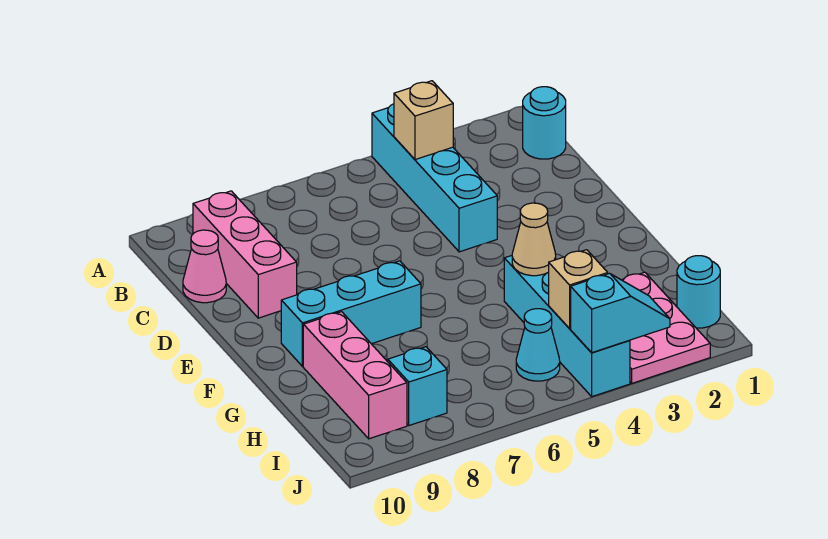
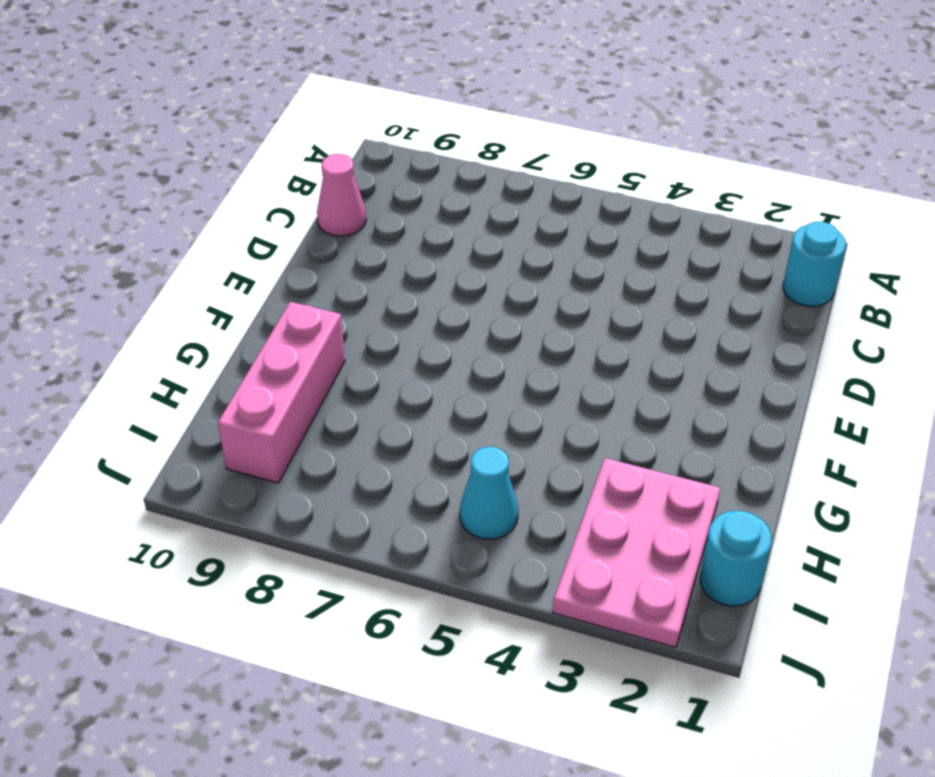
none -> cyan brick A4:D4 level 1
none -> pink brick B9:D9 level 1
none -> cyan brick F7:F9 level 1

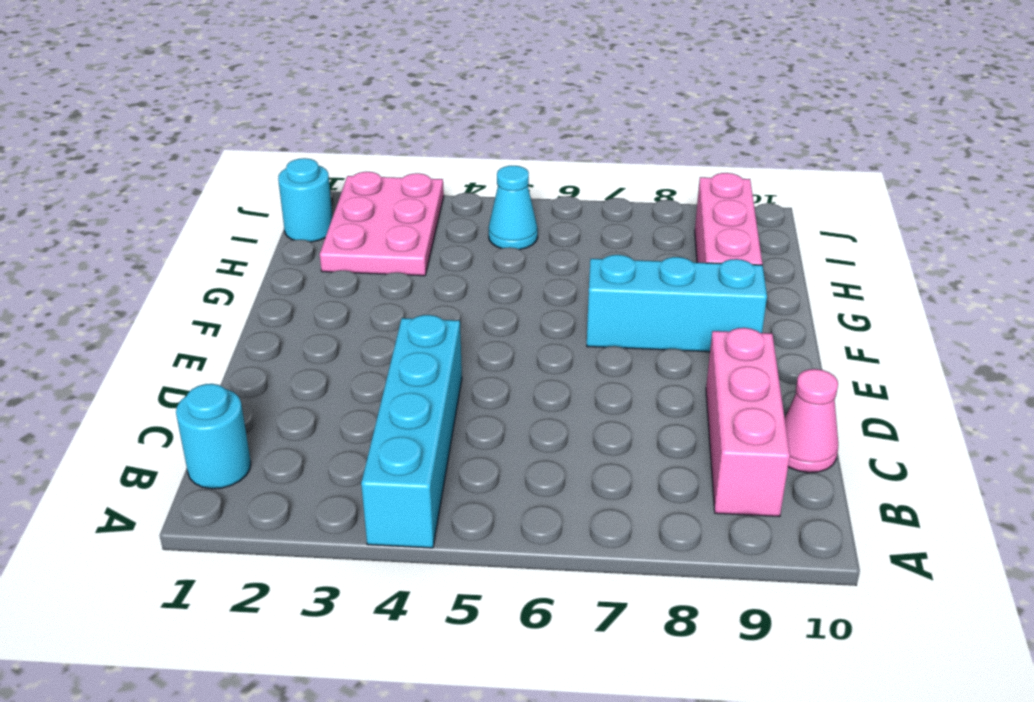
none -> cyan brick G4:J4 level 1
none -> cyan brick I8 level 1
none -> tan brick B4 level 2

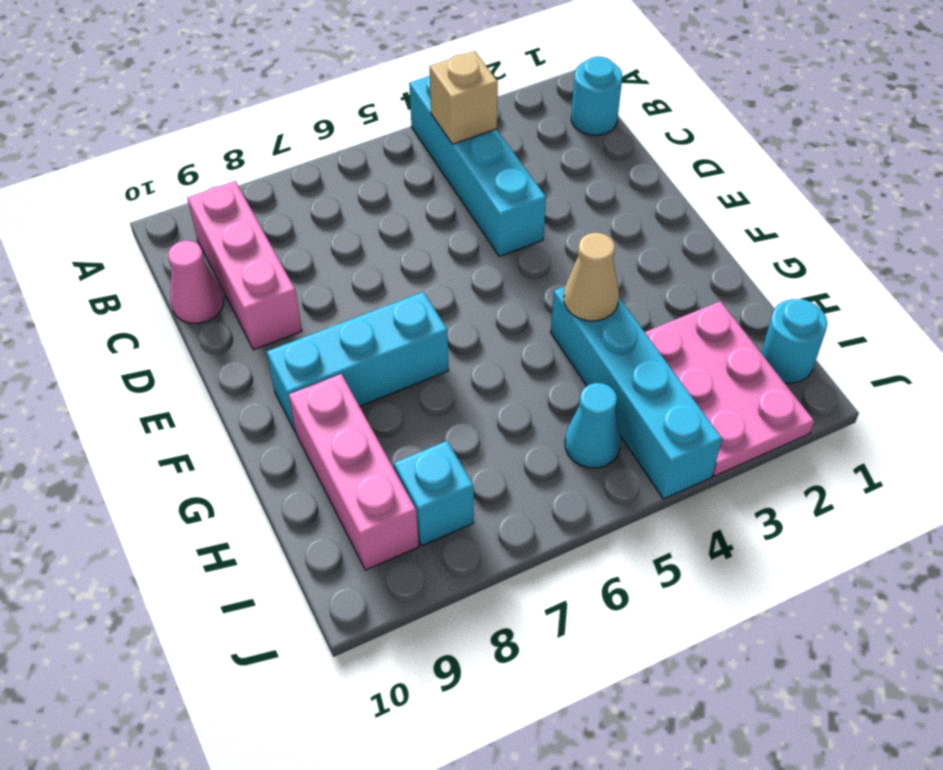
none -> tan brick I4 level 2
none -> cyan slope J3:J4 level 2 top 4

